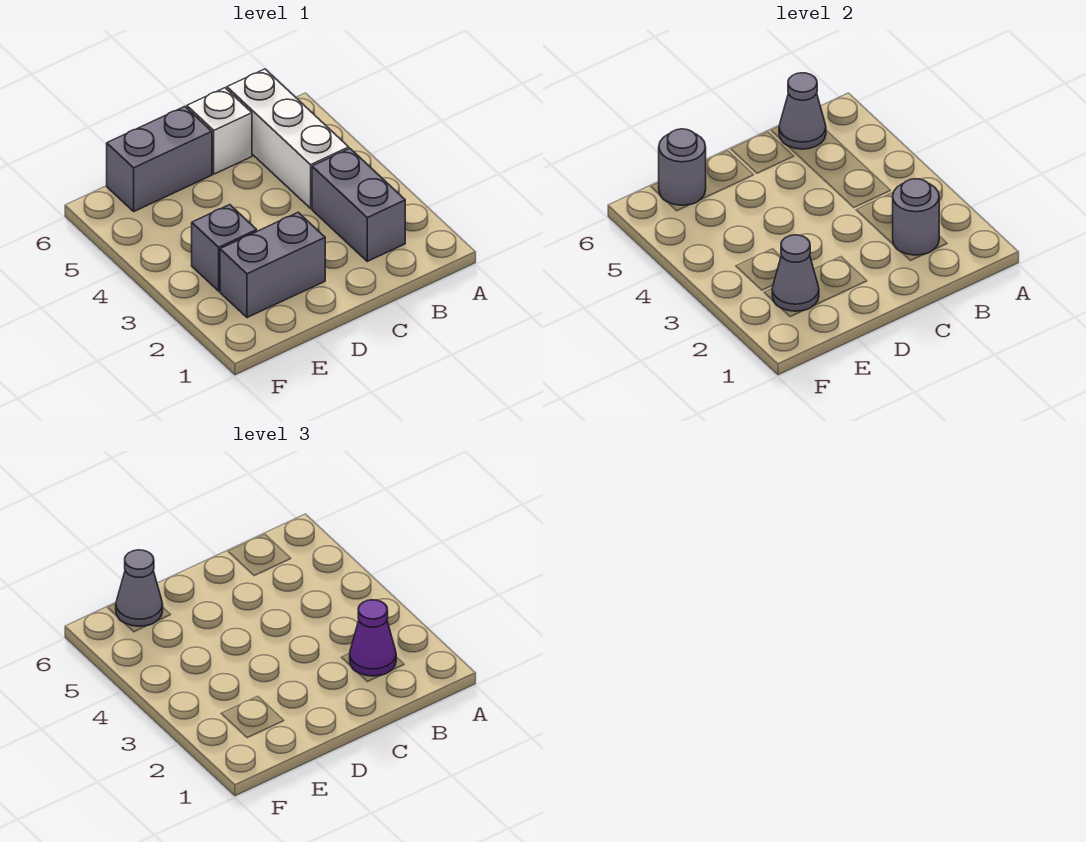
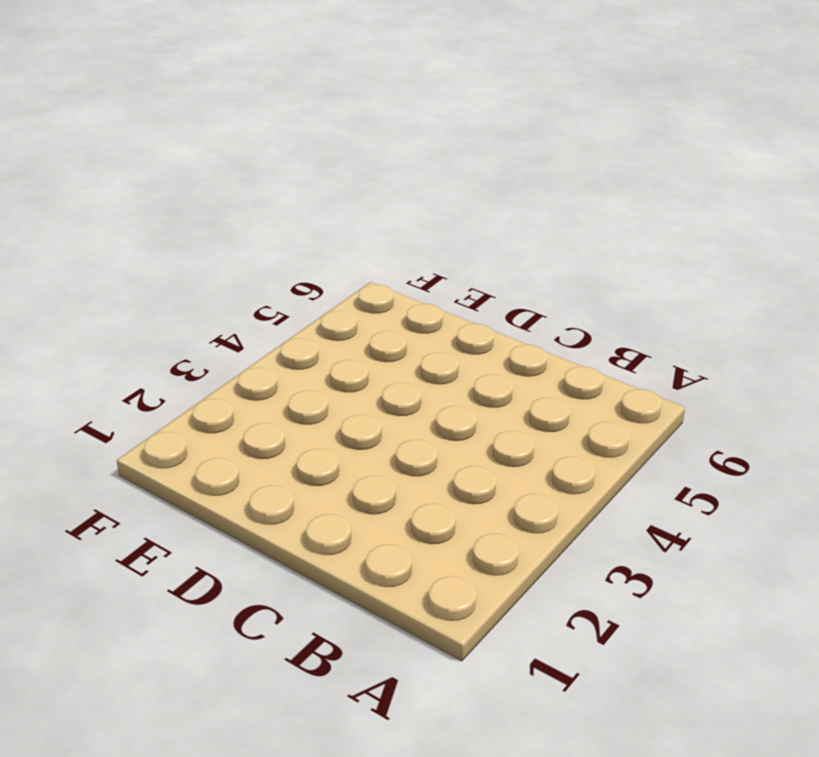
none -> grey brick B2:B3 level 1
none -> white brick B4:B6 level 1
none -> white brick C6 level 1

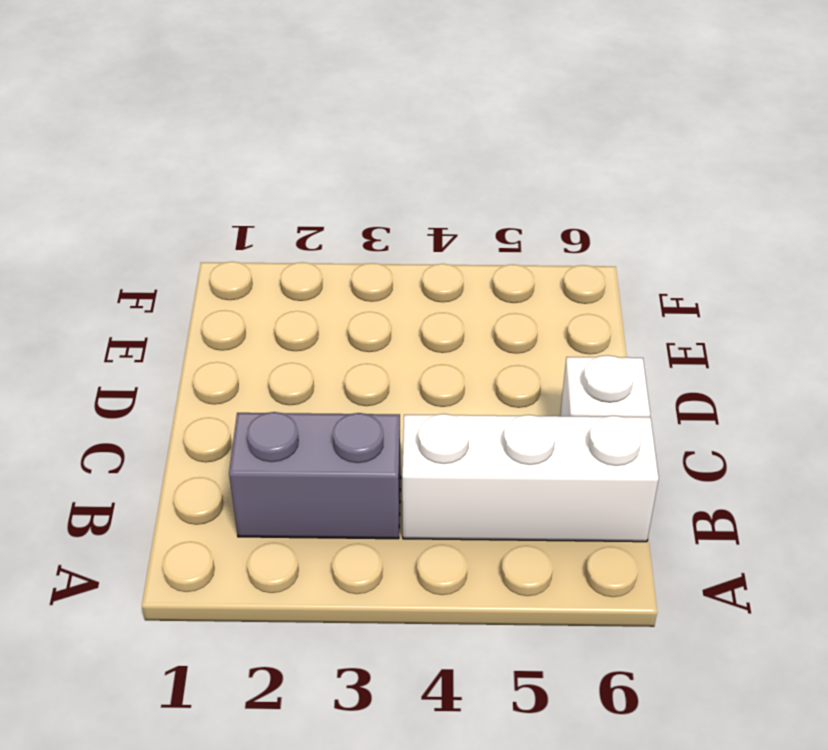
none -> grey brick D2:E2 level 1
none -> grey brick D6:E6 level 1
none -> grey brick E3 level 1

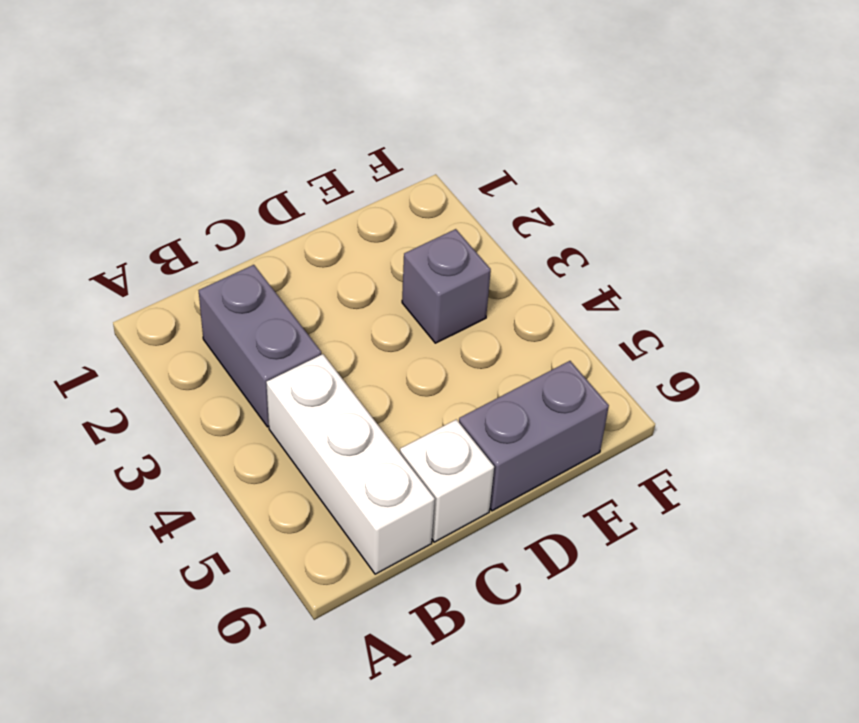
none -> grey brick D2:E2 level 1
none -> grey round brick B2 level 2
none -> grey cone B6 level 2

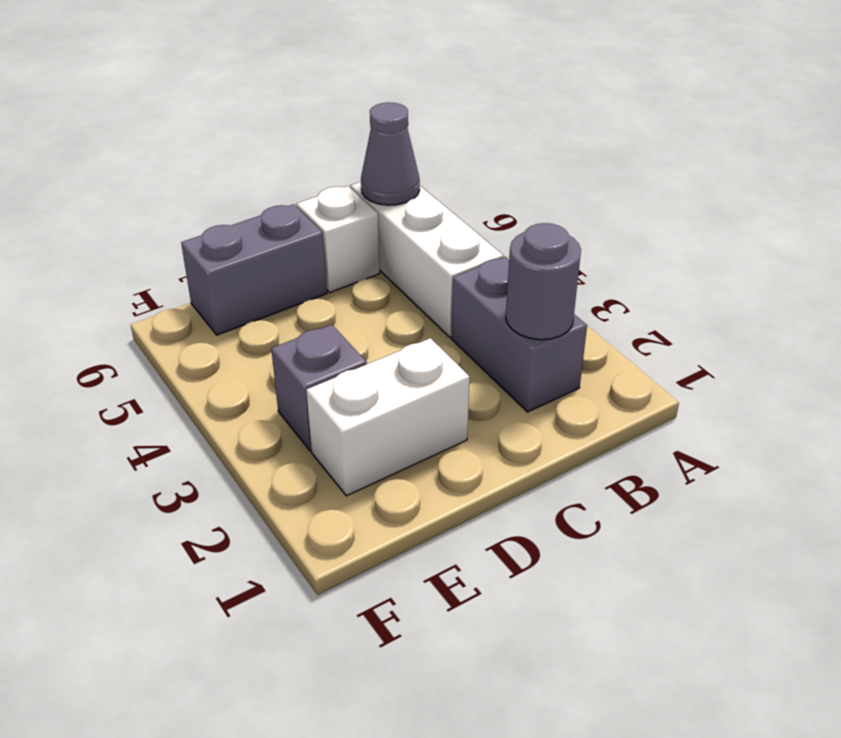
white brick D2:E2 level 1 -> grey brick D2:E2 level 1
none -> grey cone E2 level 2
none -> grey round brick E6 level 2
none -> purple cone B2 level 3

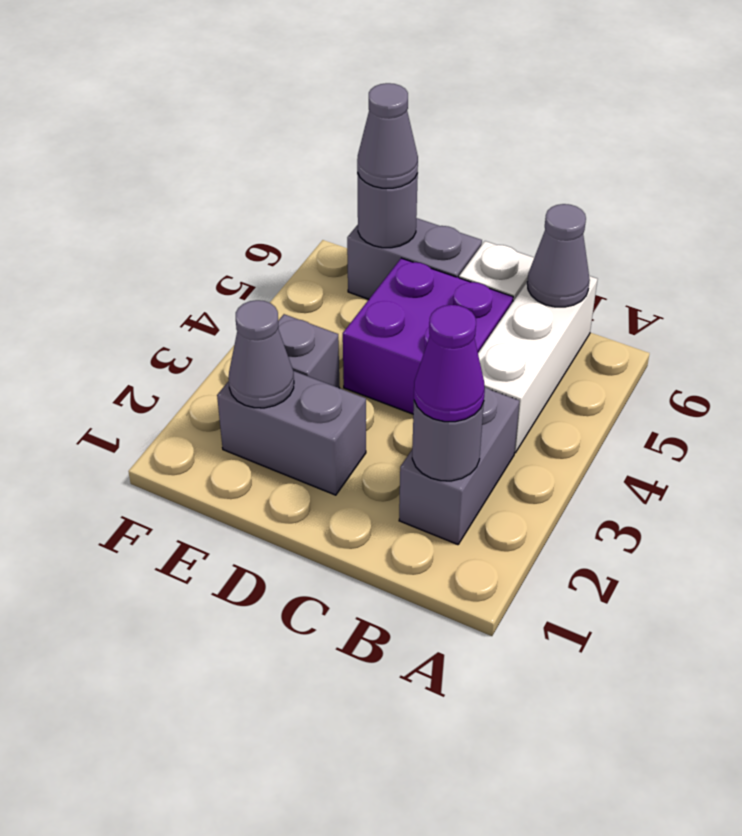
purple brick C4:D5 level 1 -> none

